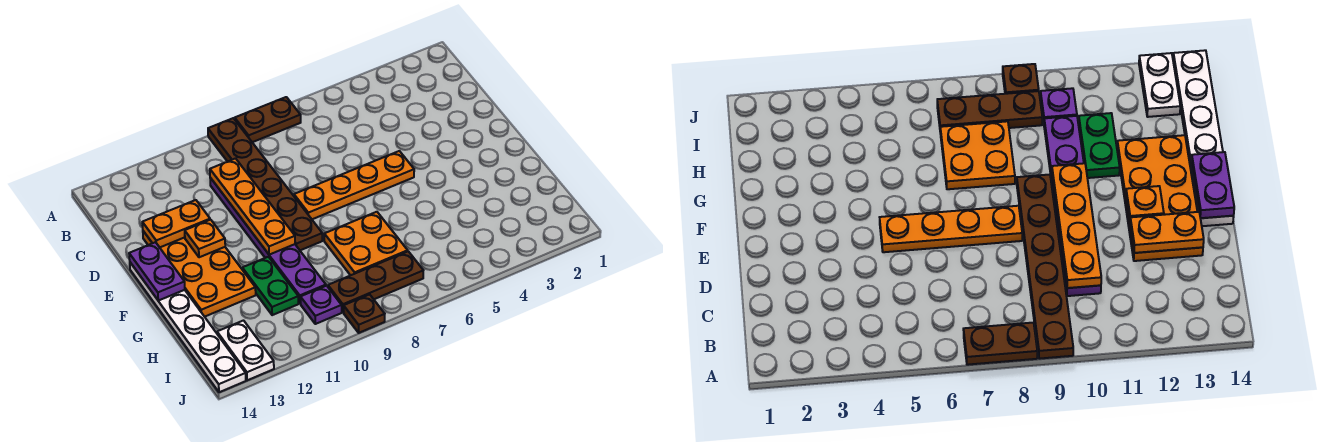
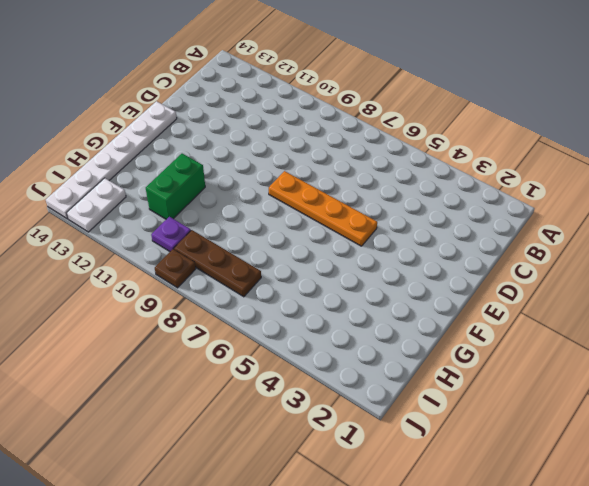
green brick G11:H11 level 1 -> green plate G11:H11 level 1
none -> brown plate A7:A8 level 1
none -> brown plate A9:F9 level 1
none -> purple plate C10:H10 level 1

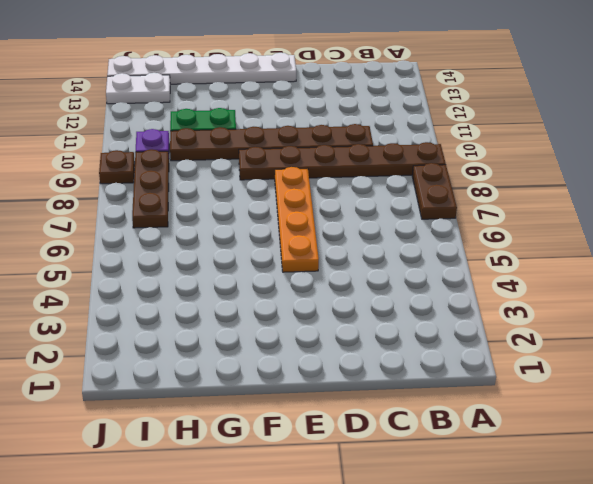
brown plate C10:H10 level 1 -> purple plate C10:H10 level 1
none -> orange plate D12:G13 level 1
none -> orange plate G7:H8 level 1
none -> orange plate C10:F10 level 2

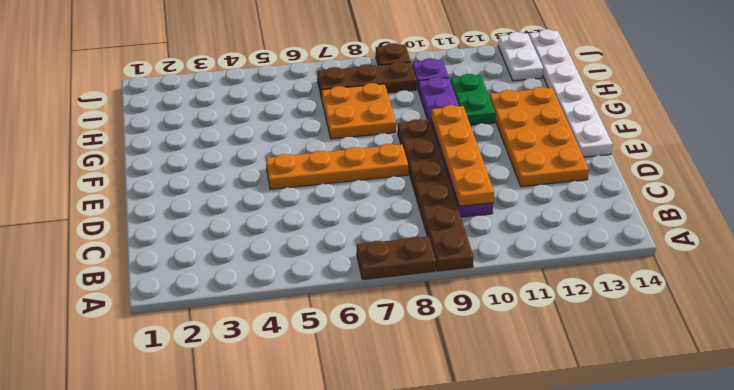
none -> orange plate D12:D13 level 2
none -> orange plate E12 level 2
none -> purple plate E14:F14 level 2

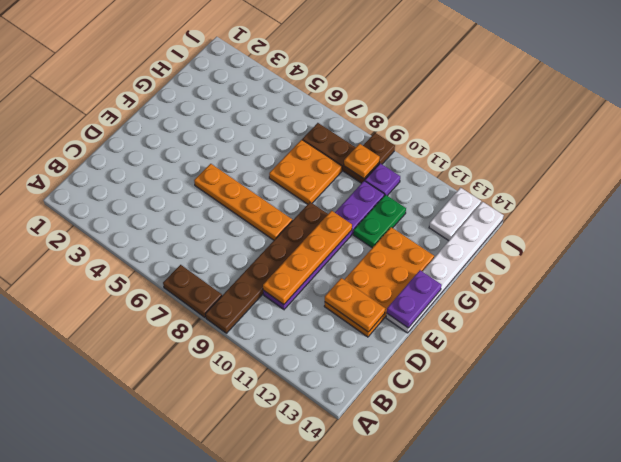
orange plate I9 level 2 -> orange plate E12 level 2

